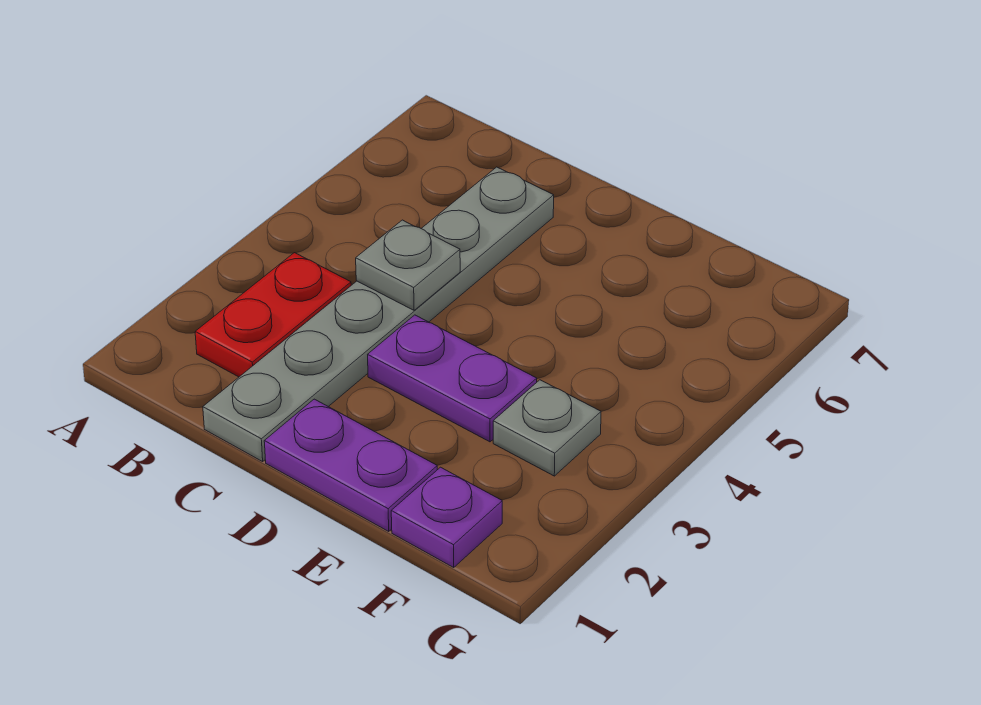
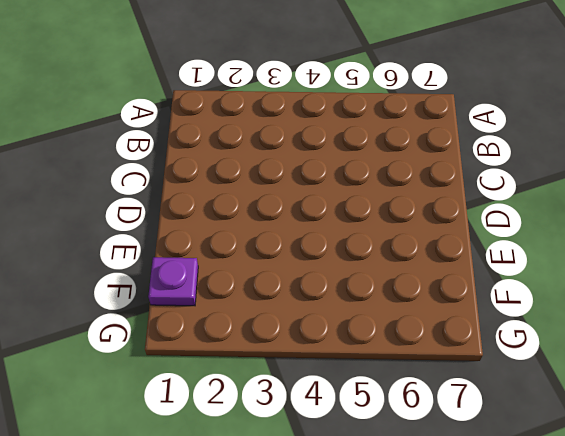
none -> red plate B2:B3 level 1
none -> grey plate C1:C6 level 1

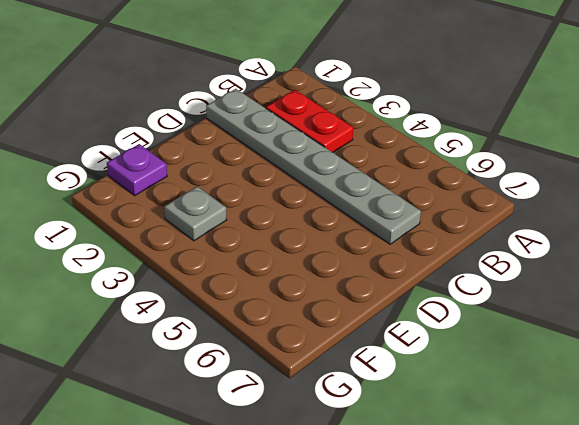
none -> purple plate D1:E1 level 1
none -> purple plate D3:E3 level 1

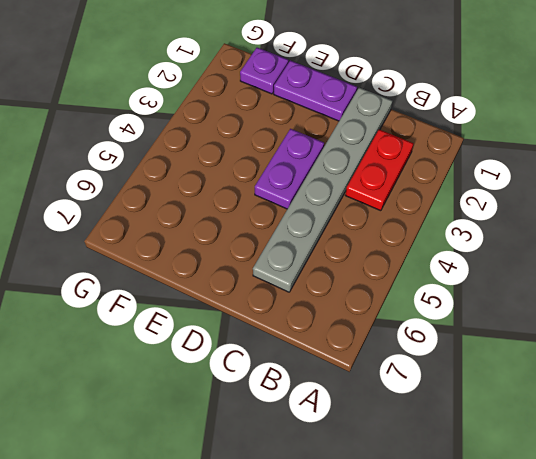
purple plate D3:D4 level 1 -> purple plate D3:E3 level 1
none -> grey plate F3 level 1
none -> grey plate C4 level 2

